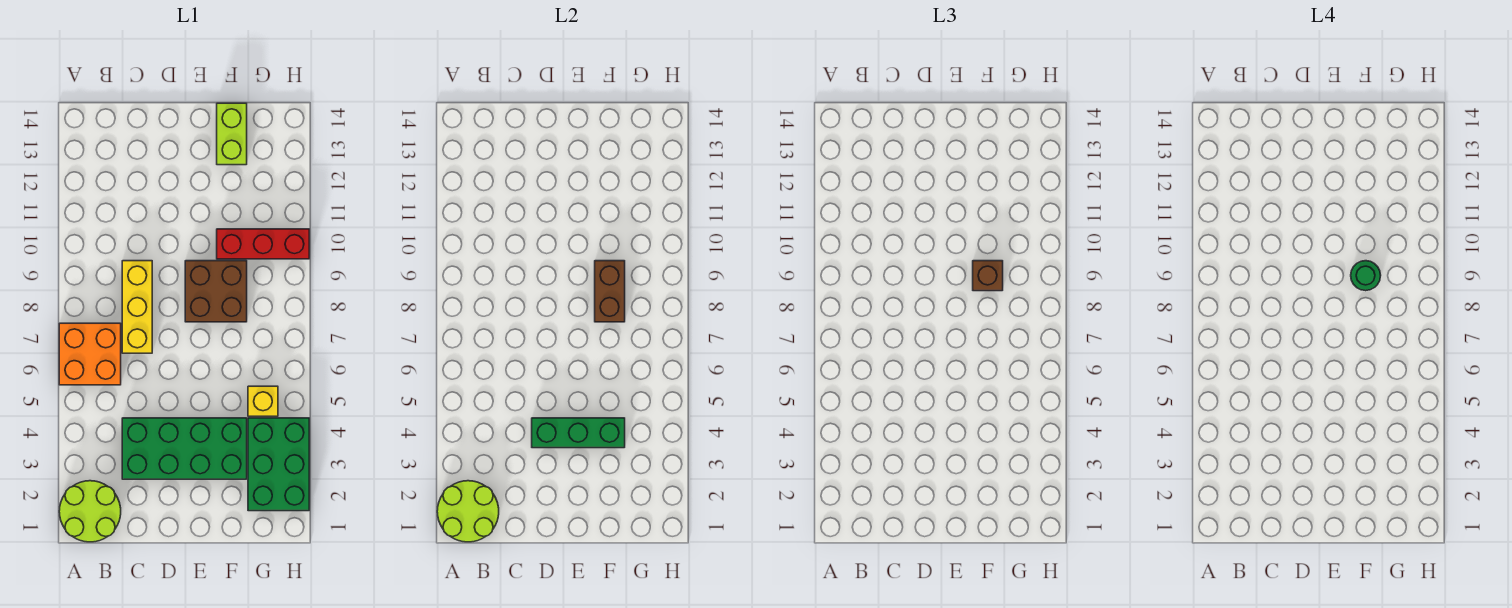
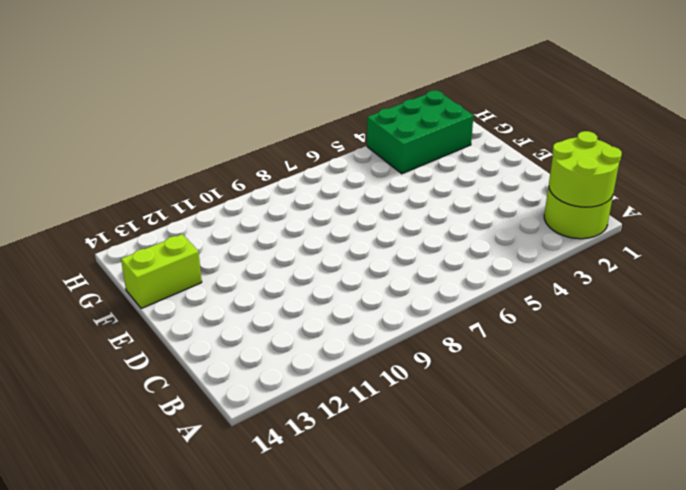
none -> orange brick A6:B7 level 1
none -> green brick C3:F4 level 1
none -> yellow brick C7:C9 level 1

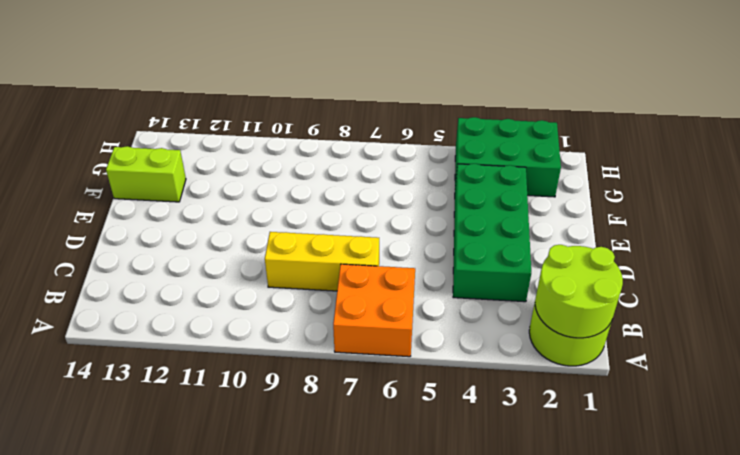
none -> brown brick E8:F9 level 1
none -> red brick F10:H10 level 1
none -> yellow brick G5 level 1

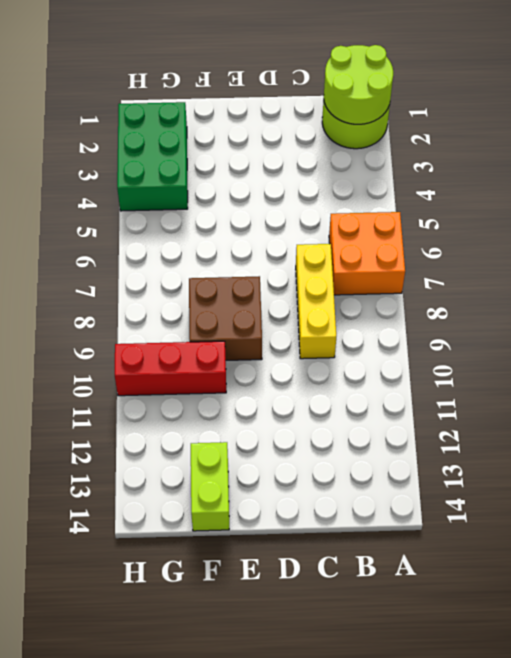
none -> green brick C3:F4 level 1
none -> yellow brick G5 level 1
none -> green brick D4:F4 level 2

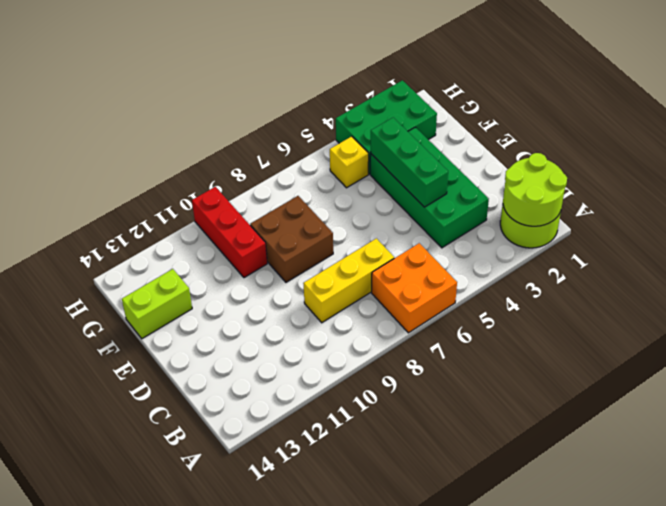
none -> brown brick F8:F9 level 2
none -> brown brick F9 level 3
none -> green round brick F9 level 4

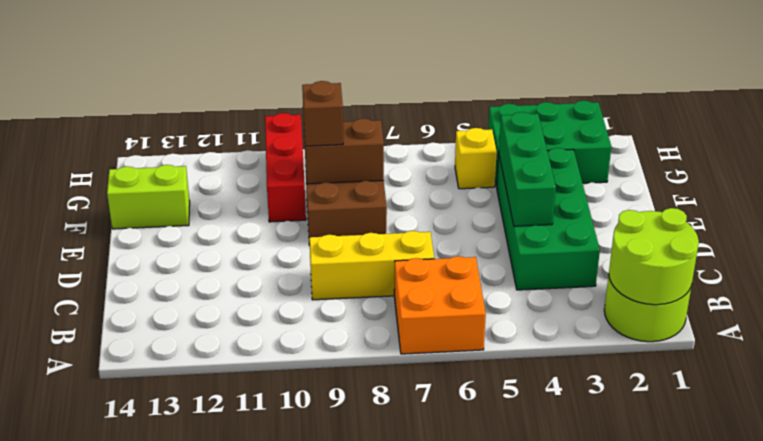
none -> green round brick F9 level 4

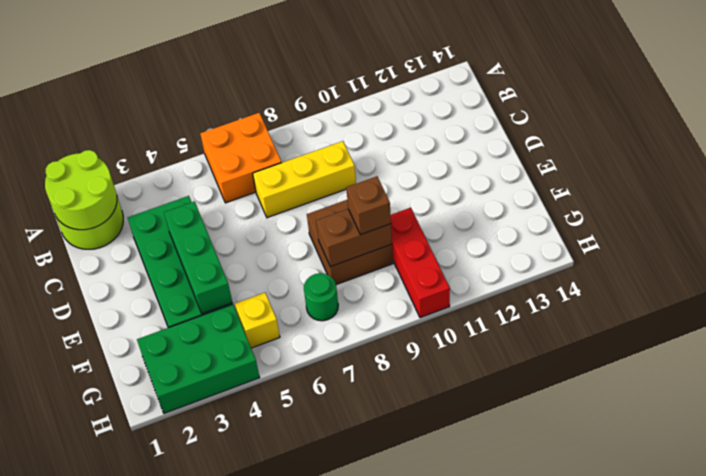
green round brick G7 level 1 -> green round brick F9 level 4
none -> lime brick F13:F14 level 1

